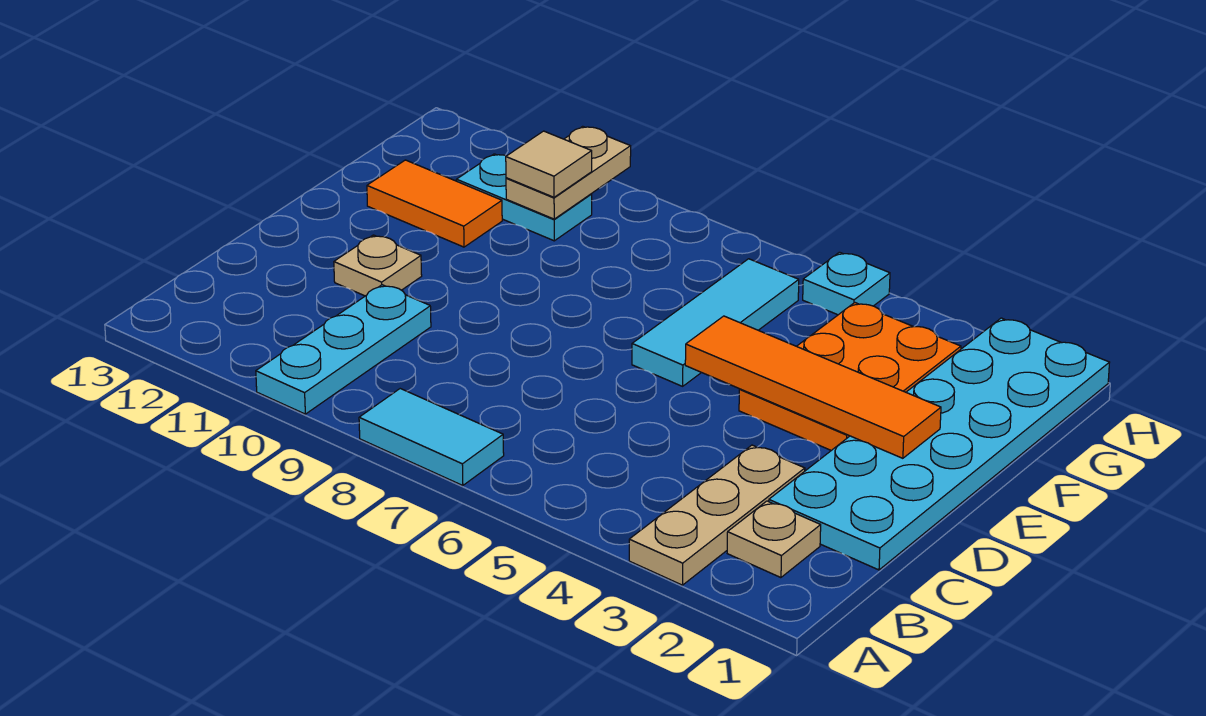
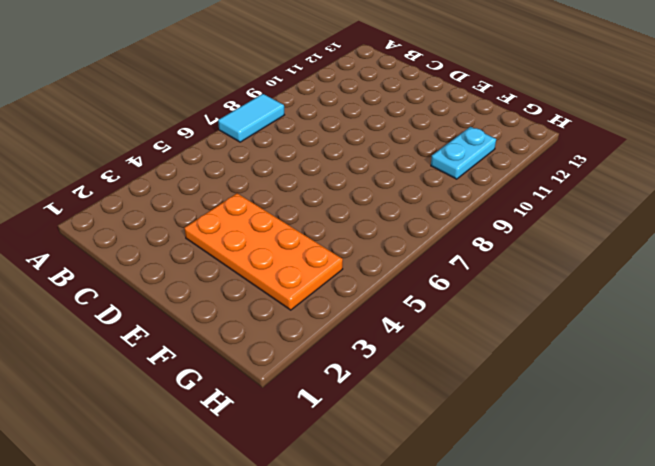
orange plate D3:G4 level 1 -> orange plate E3:G4 level 1
none -> tan plate A3:C3 level 1
none -> cyan plate A10:C10 level 1
none -> tan plate B2 level 1

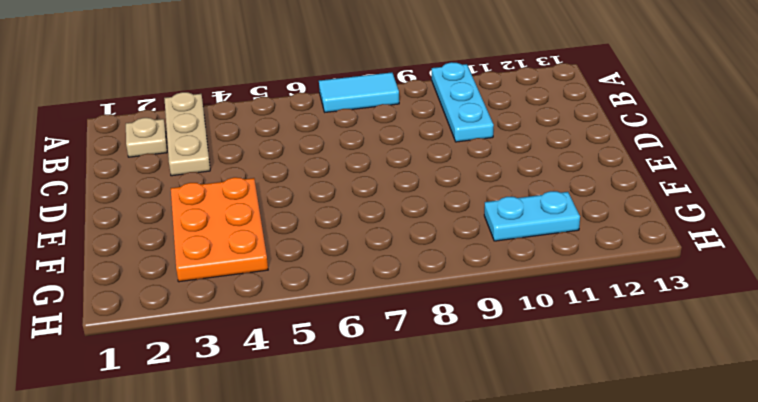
none -> cyan plate C1:H2 level 1
none -> tan plate D11 level 1
none -> cyan tile E6:G6 level 1

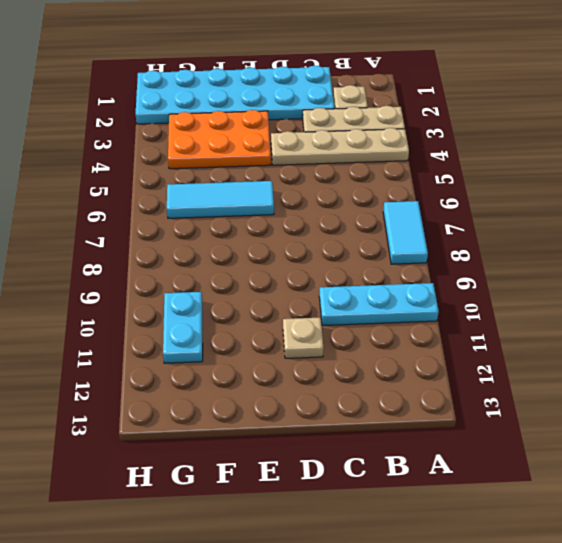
tan plate A4:D4 level 1 -> none
none -> orange tile F11:F12 level 1
none -> cyan plate H5 level 1
none -> orange tile E2:E5 level 2

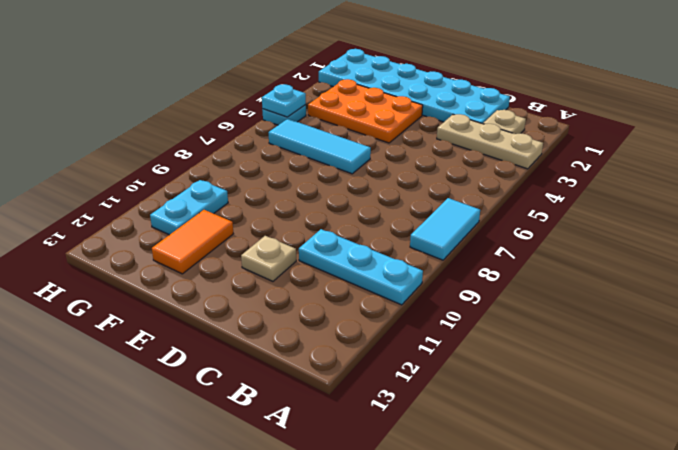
cyan plate H5 level 2 -> none
none -> orange tile E2:E5 level 2
none -> tan plate G10:H10 level 2
none -> tan tile G10 level 3

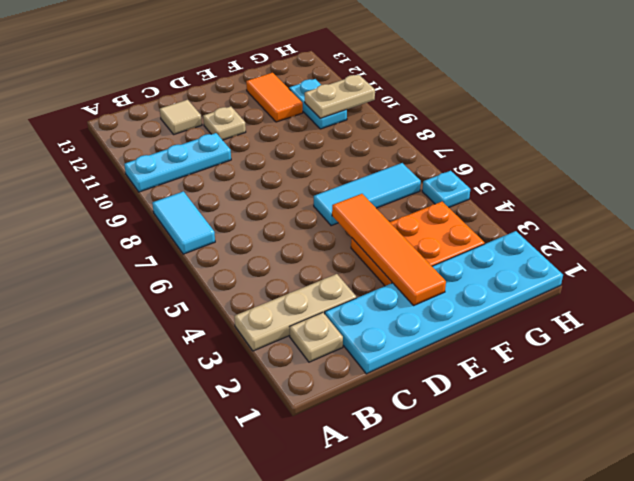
tan tile C12 level 1 -> tan tile G10 level 3

